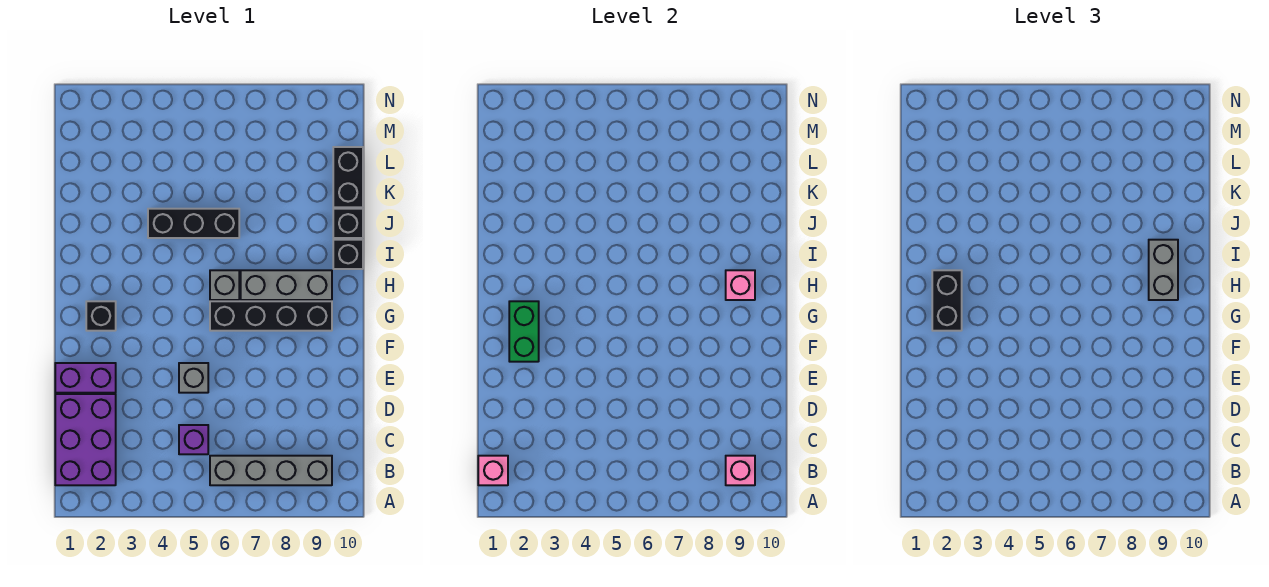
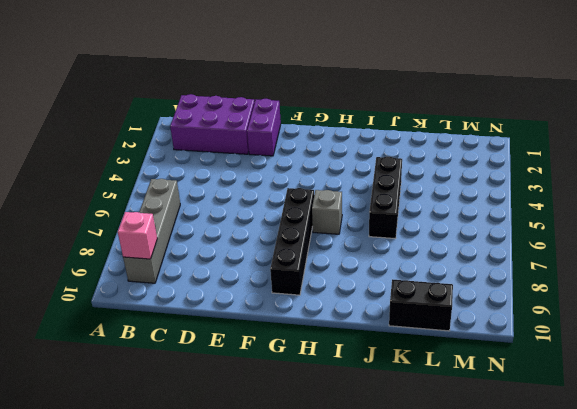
none -> purple brick C5 level 1
none -> grey brick E5 level 1
none -> black brick G2 level 1

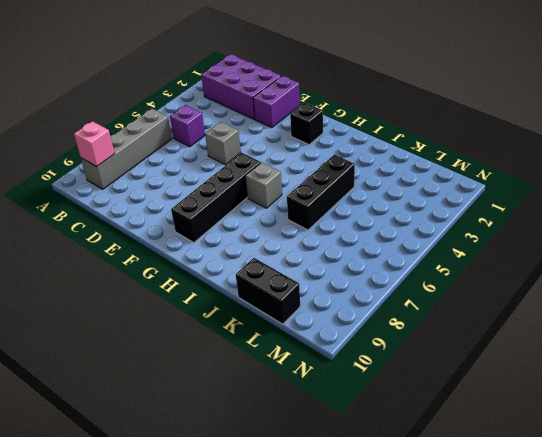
none -> grey brick H7:H9 level 1
none -> black brick I10 level 1
none -> black brick J10 level 1

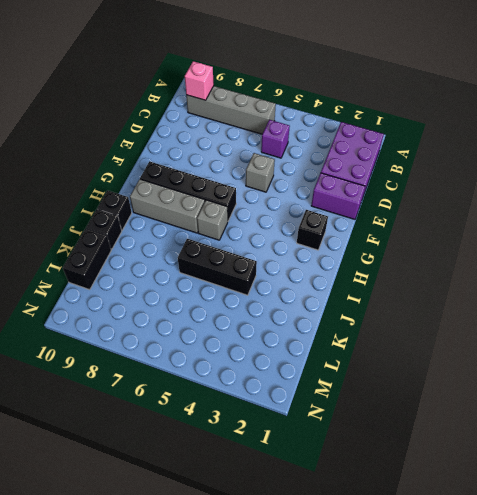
none -> pink brick B1 level 2
none -> green brick F2:G2 level 2
none -> pink brick H9 level 2

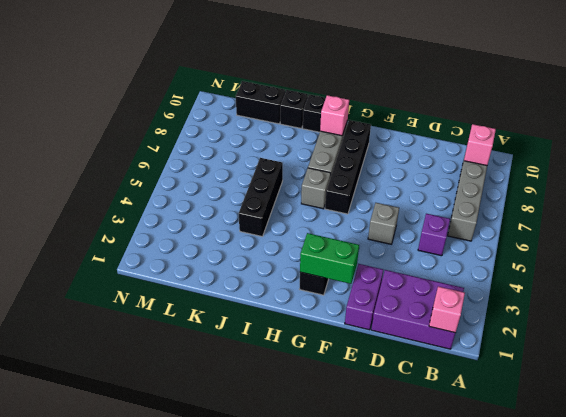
none -> black brick G2:H2 level 3
none -> grey brick H9:I9 level 3

